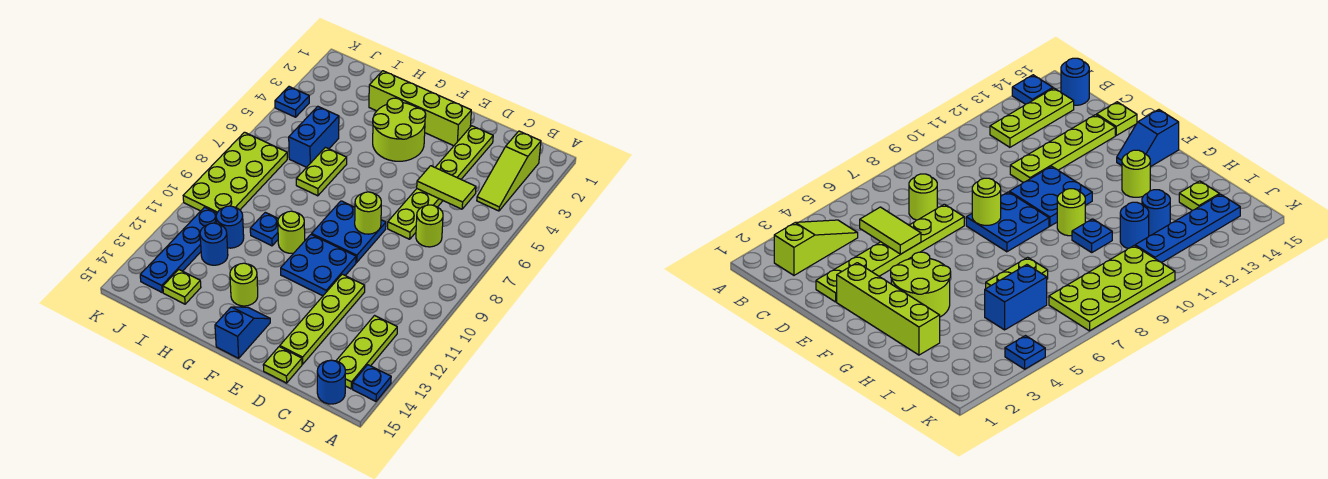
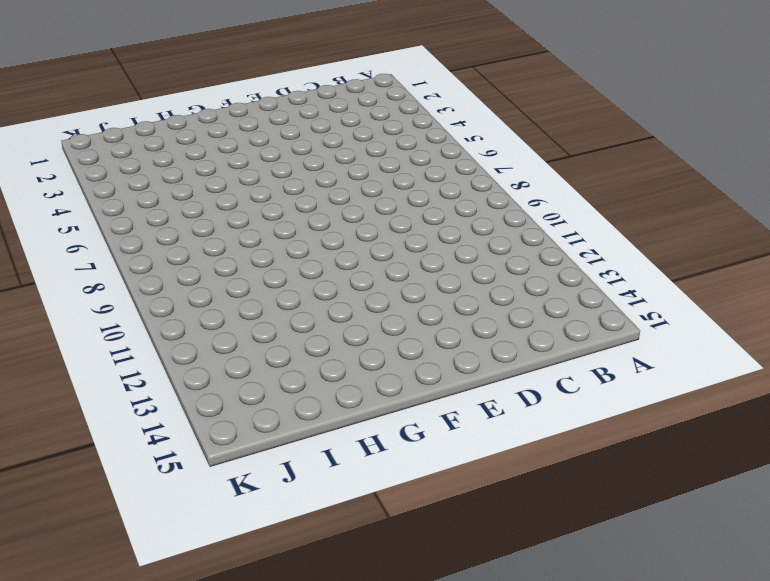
none -> blue plate A14 level 1
none -> lime slope B2:B4 level 1 top 2
none -> lime plate B12:B14 level 1

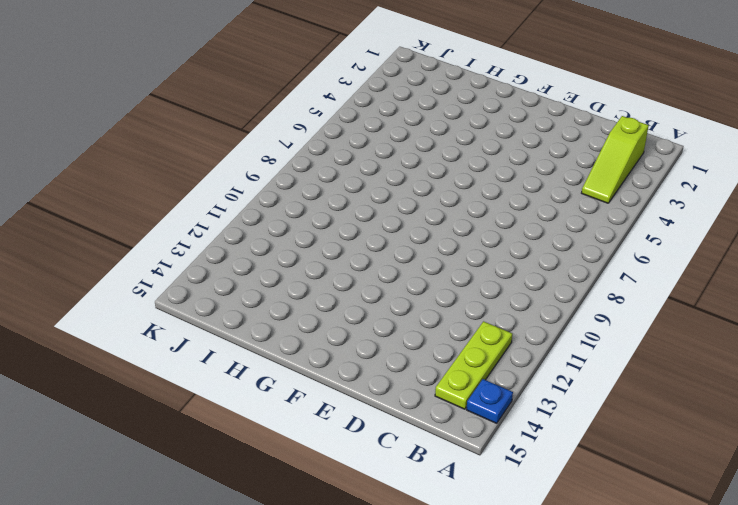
none -> blue round brick B15 level 1
none -> lime round brick C7 level 1
none -> lime plate D2:D7 level 1

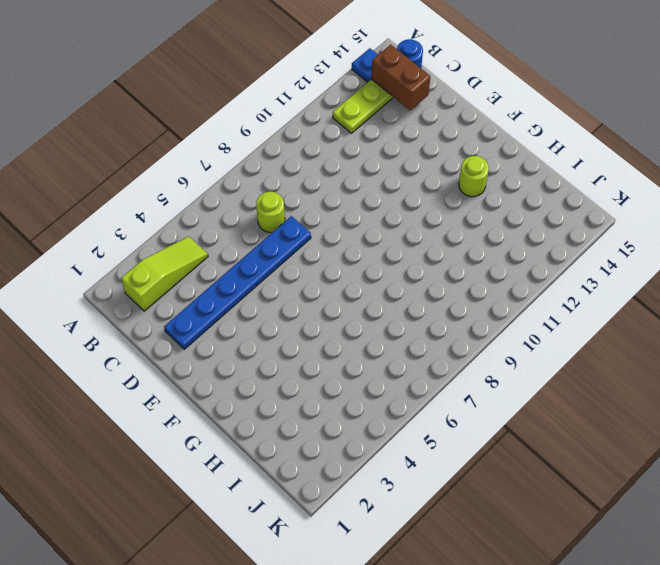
brown brick B14:C14 level 2 -> none
blue plate D2:D7 level 1 -> lime plate D2:D7 level 1
none -> lime plate D11:D14 level 1
none -> lime plate D15 level 1
none -> lime brick E2:H2 level 1

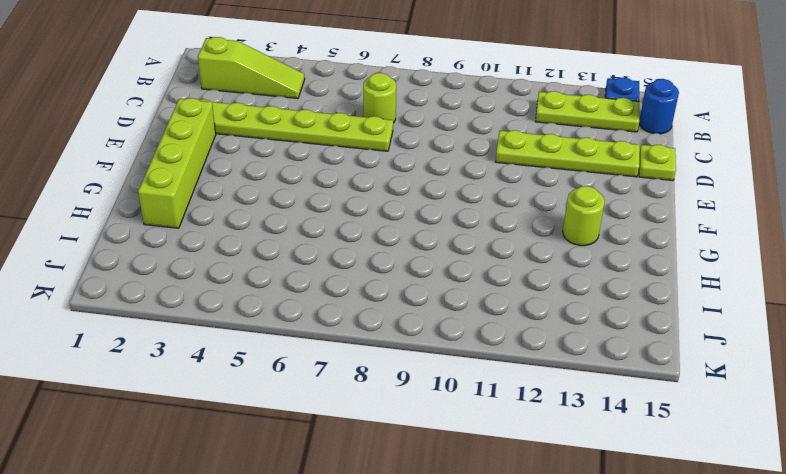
none -> blue plate E8:F9 level 1
none -> blue plate E10:F11 level 1
none -> lime round brick F3:G4 level 1

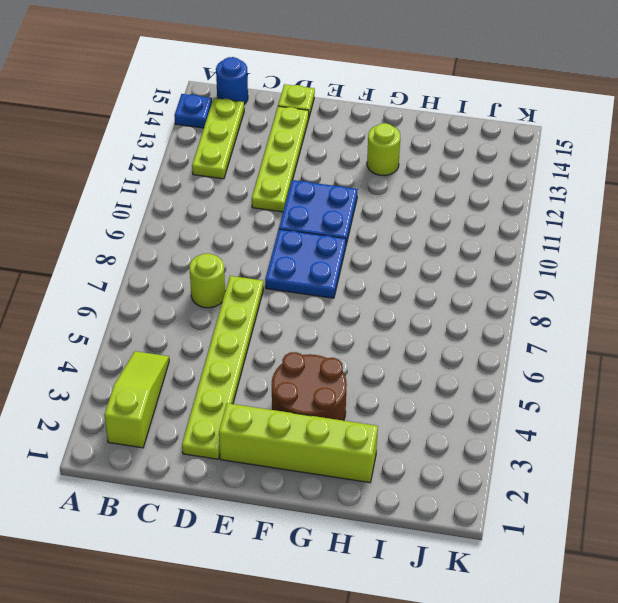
brown round brick F3:G4 level 1 -> lime round brick F3:G4 level 1
none -> blue slope F14:F15 level 1 top 15
none -> lime round brick G10 level 1
none -> lime plate H6:H7 level 1

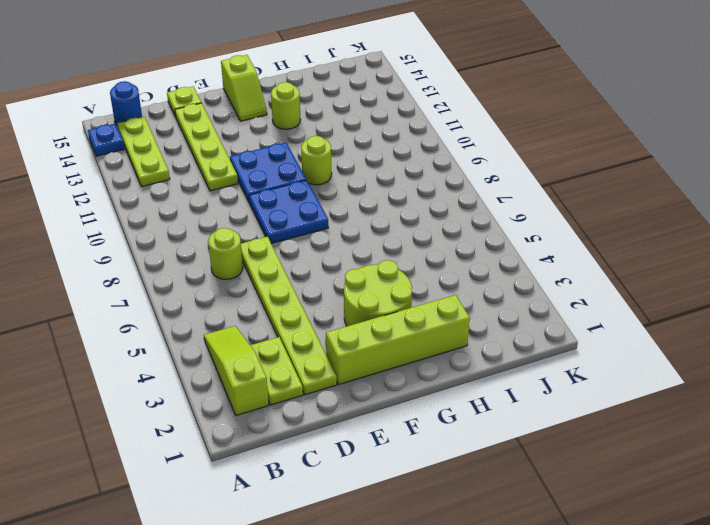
lime plate C2:C3 level 1 -> lime plate H6:H7 level 1
lime slope F14:F15 level 1 top 15 -> blue slope F14:F15 level 1 top 15
none -> blue plate H10 level 1
none -> blue brick I5:I6 level 1
none -> blue round brick I11 level 1

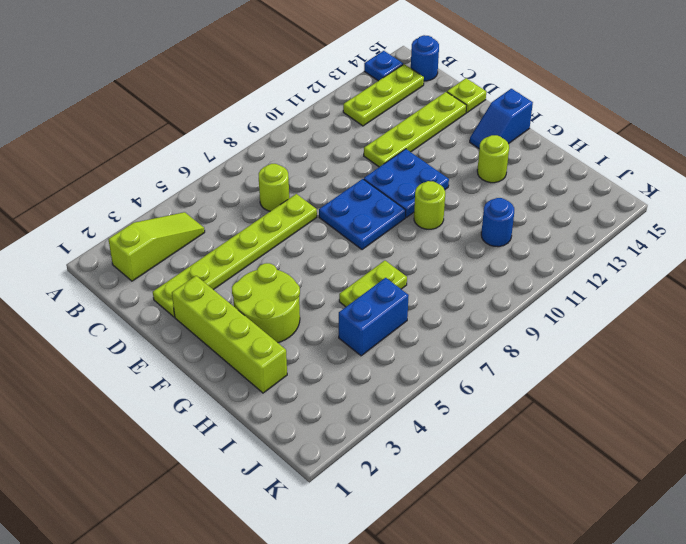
none -> blue plate H10 level 1
none -> blue round brick I12 level 1
none -> lime plate I14 level 1

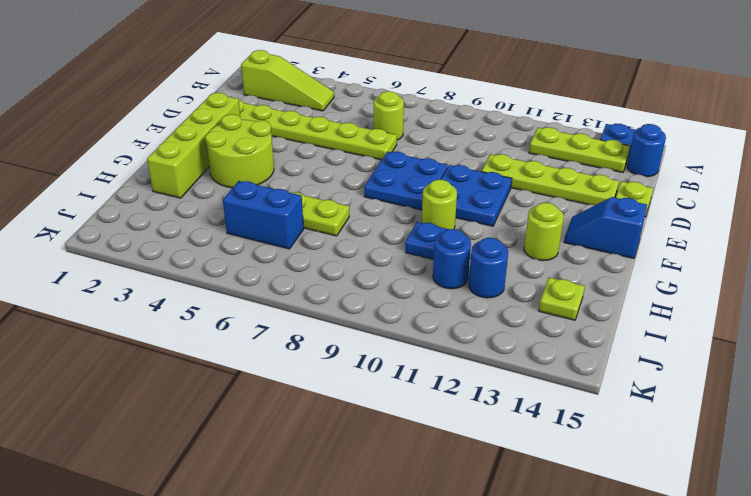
none -> lime plate J7:K10 level 1
none -> blue plate J11:J14 level 1
none -> blue plate K4 level 1

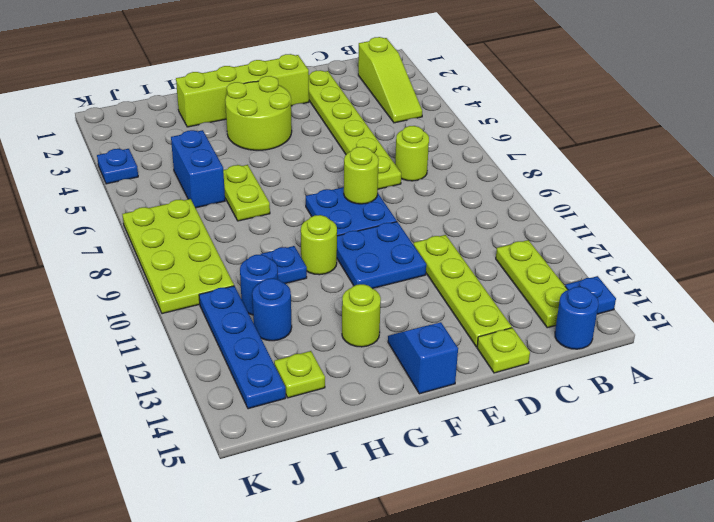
none -> lime tile C5:D5 level 2

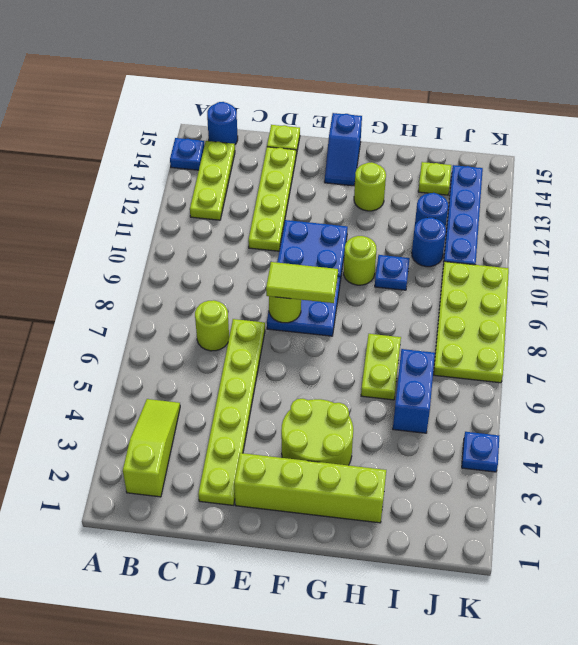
lime tile E8:F8 level 3 -> lime tile C5:D5 level 2

